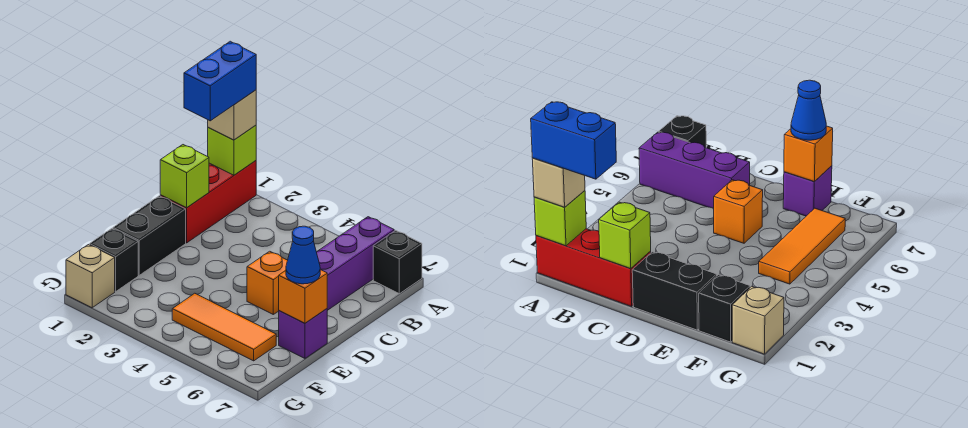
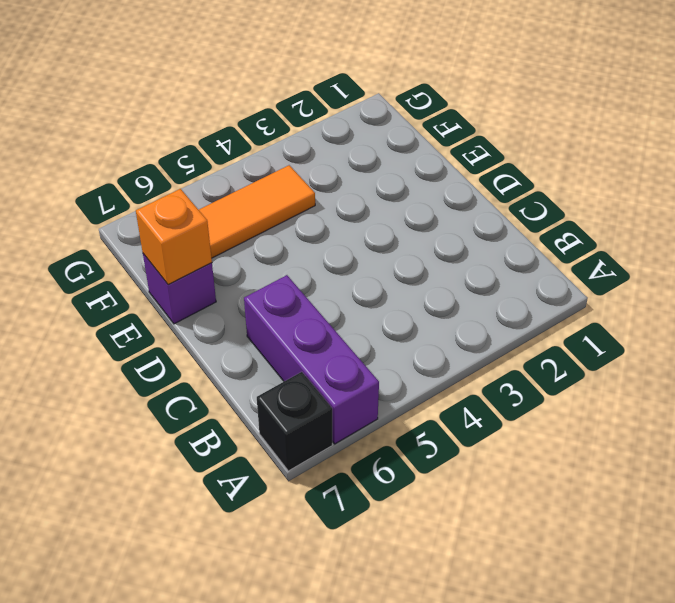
none -> red brick A1:C1 level 1
none -> black brick D1:E1 level 1
none -> orange brick D5 level 1

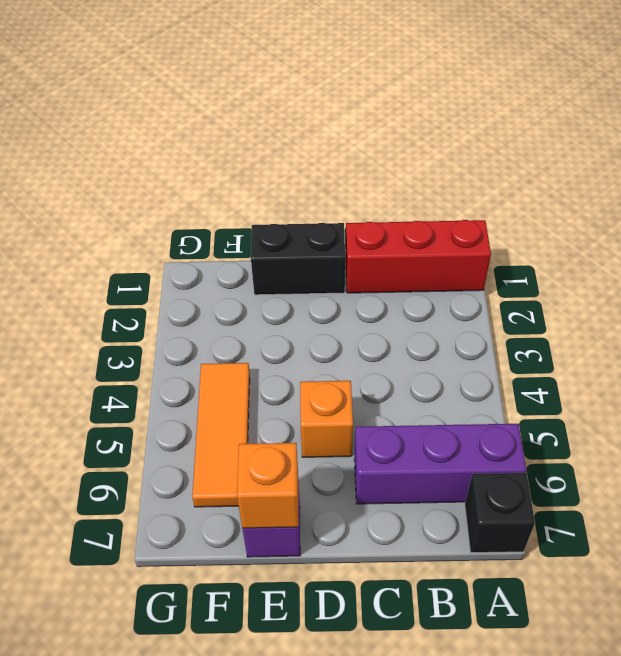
none -> black brick F1 level 1
none -> tan brick G1 level 1
none -> lime brick A1 level 2

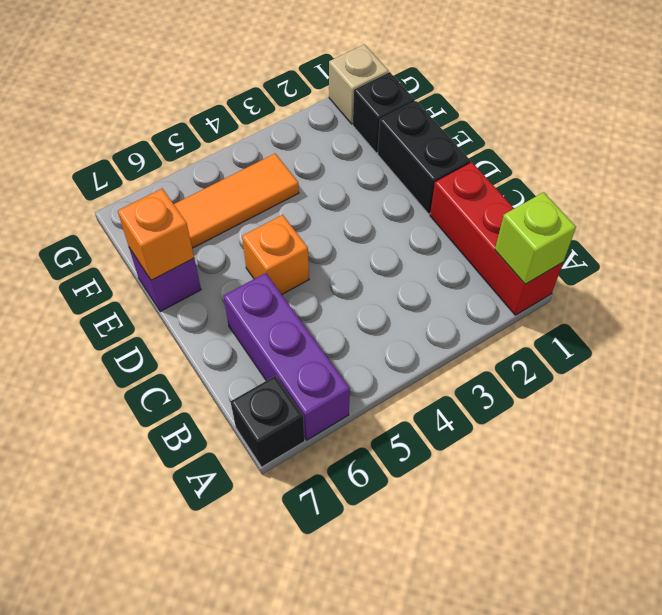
none -> lime brick C1 level 2
none -> tan brick A1 level 3
none -> blue cone E7 level 3

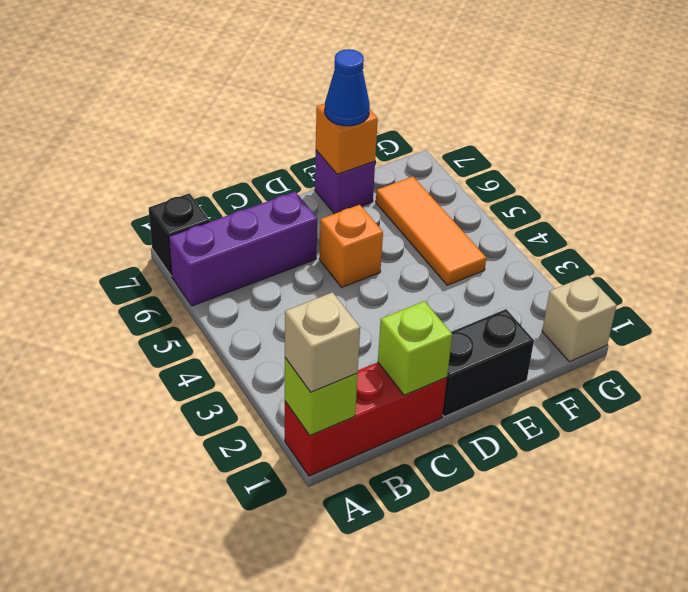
none -> black brick F1 level 1
none -> blue brick A1:B1 level 4

